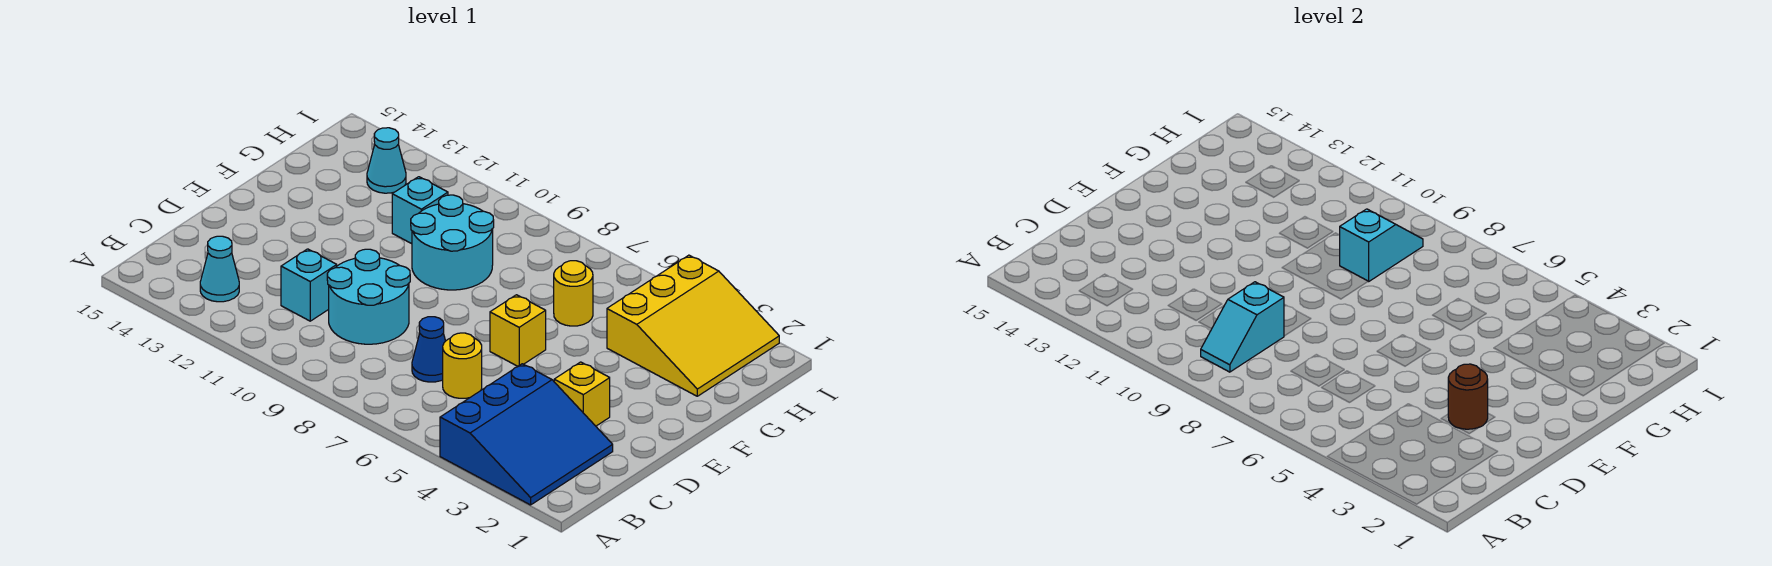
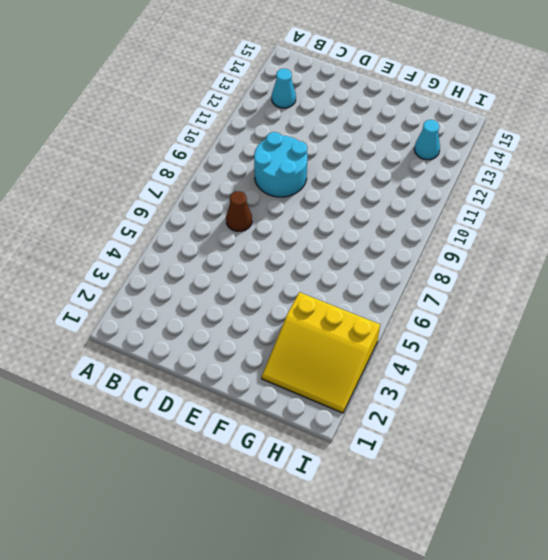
brown cone C7 level 1 -> blue cone C7 level 1
none -> blue slope A2:C4 level 1 top 4
none -> yellow round brick C6 level 1
none -> cyan brick C11 level 1

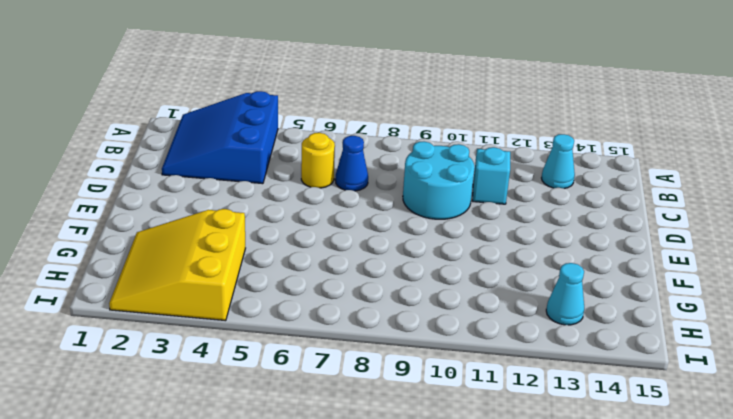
none -> yellow brick D3 level 1
none -> yellow brick E6 level 1
none -> cyan round brick F9:G10 level 1

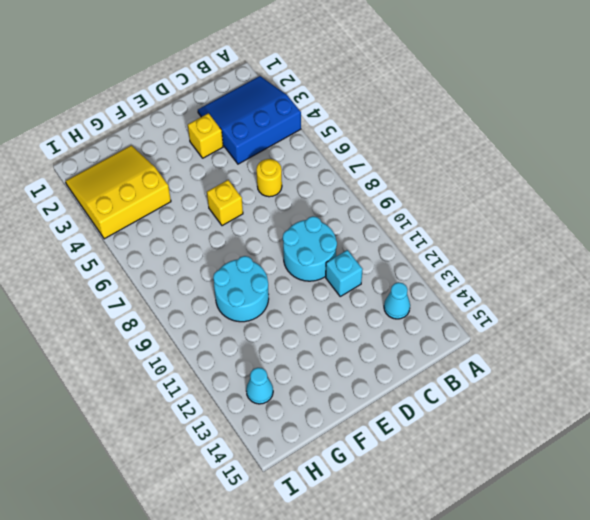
none -> blue cone C7 level 1
none -> yellow round brick G6 level 1
none -> cyan brick G11 level 1

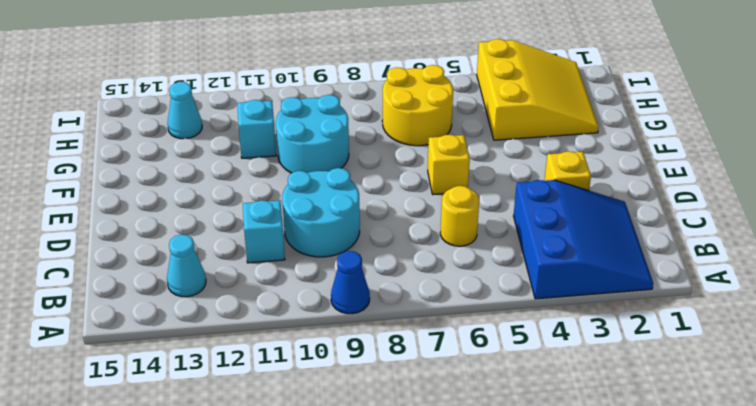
blue cone A9 level 1 -> blue cone C7 level 1
yellow round brick G6:H7 level 1 -> yellow round brick G6 level 1
none -> cyan slope B9:C9 level 2 top C
none -> brown round brick D3 level 2
none -> cyan slope G9:H9 level 2 top G

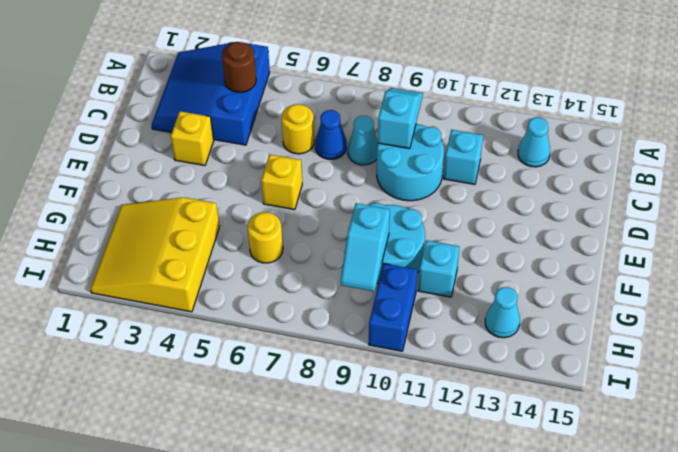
brown round brick B4 level 2 -> brown round brick D3 level 2
cyan cone C8 level 1 -> none
blue brick H10:I10 level 1 -> none

